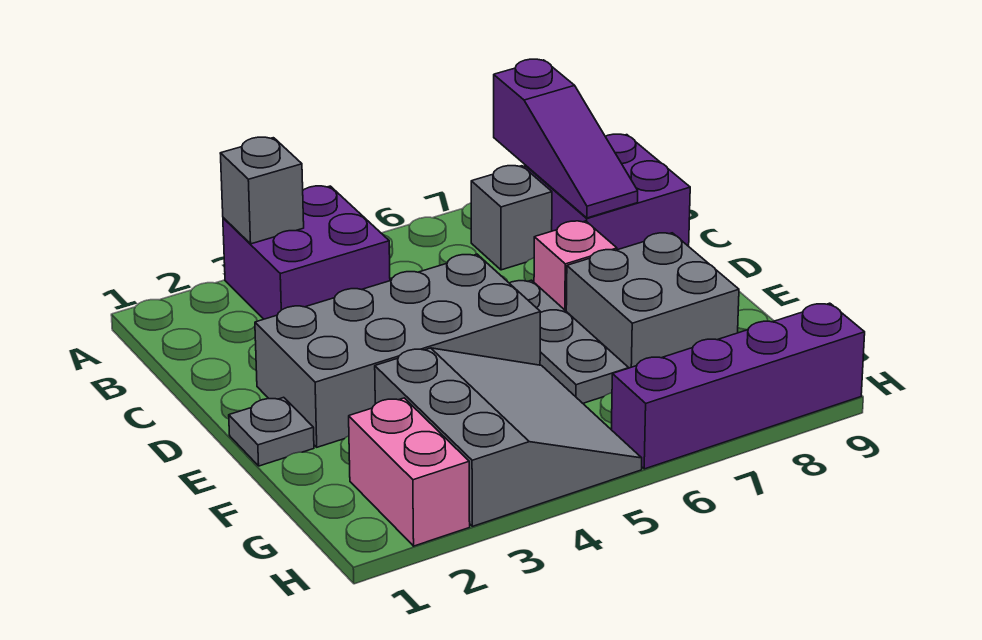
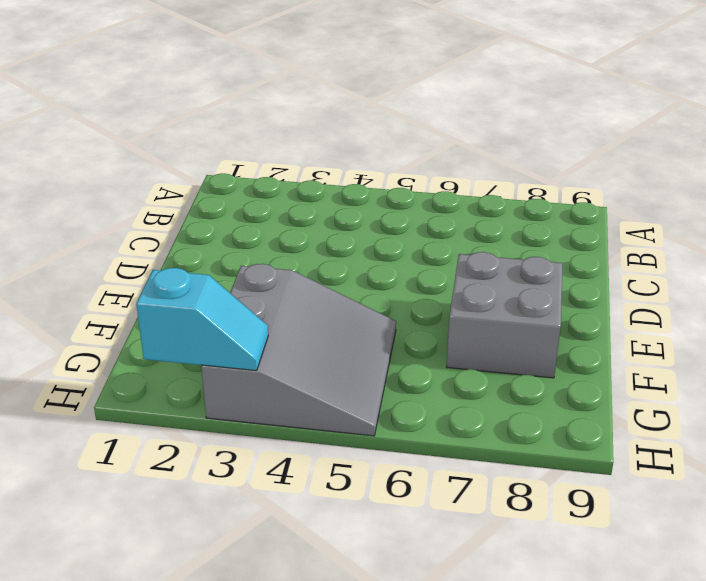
cyan slope H2:H3 level 2 top 2 -> none
none -> purple brick A3:B4 level 1
none -> grey brick B7 level 1
none -> purple brick B8:C9 level 1

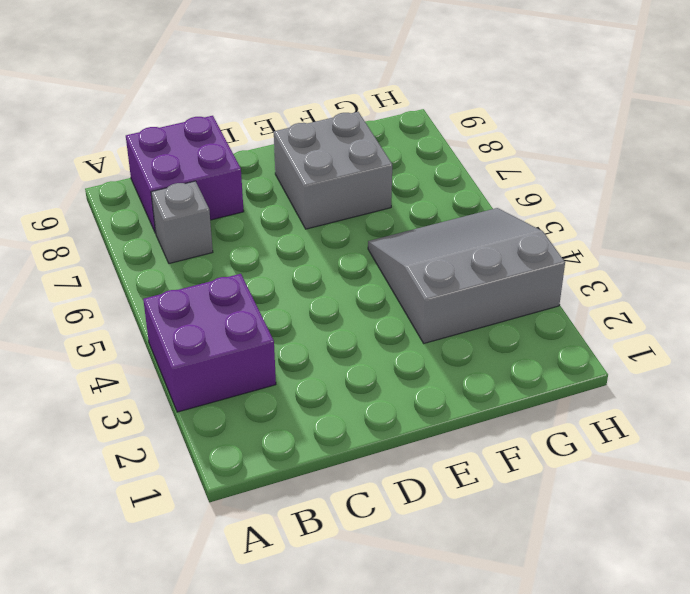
none -> grey brick D2:E5 level 1
none -> grey plate D6:F6 level 1
none -> pink brick D7 level 1

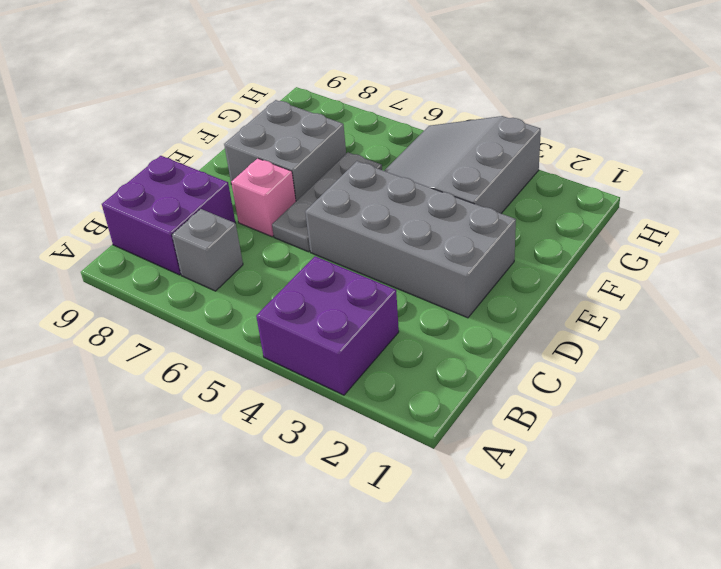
none -> grey plate E1 level 1
none -> pink brick G2:H2 level 1
none -> purple brick H6:H9 level 1

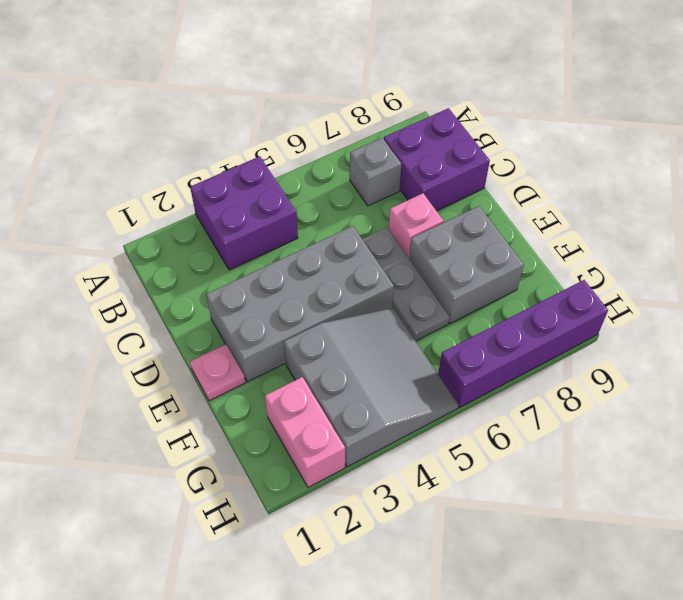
pink plate E1 level 1 -> grey plate E1 level 1
none -> grey brick A3 level 2
none -> purple slope A8:C8 level 2 top A

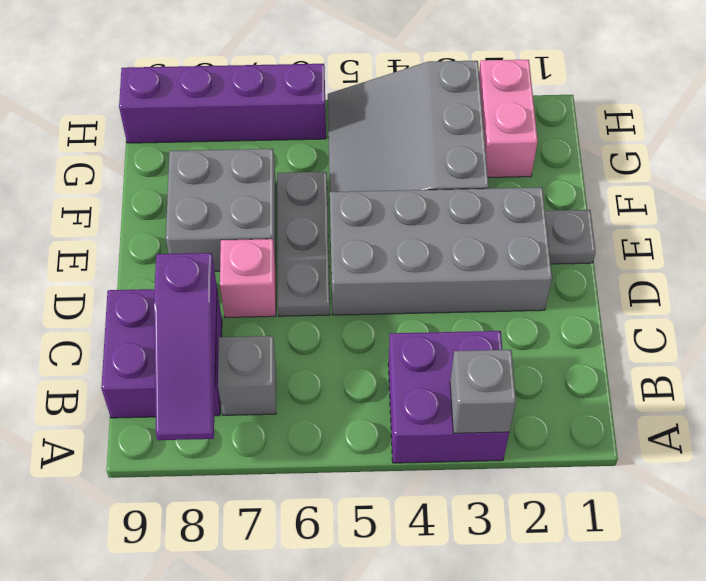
purple slope A8:C8 level 2 top C -> purple slope A8:C8 level 2 top A

